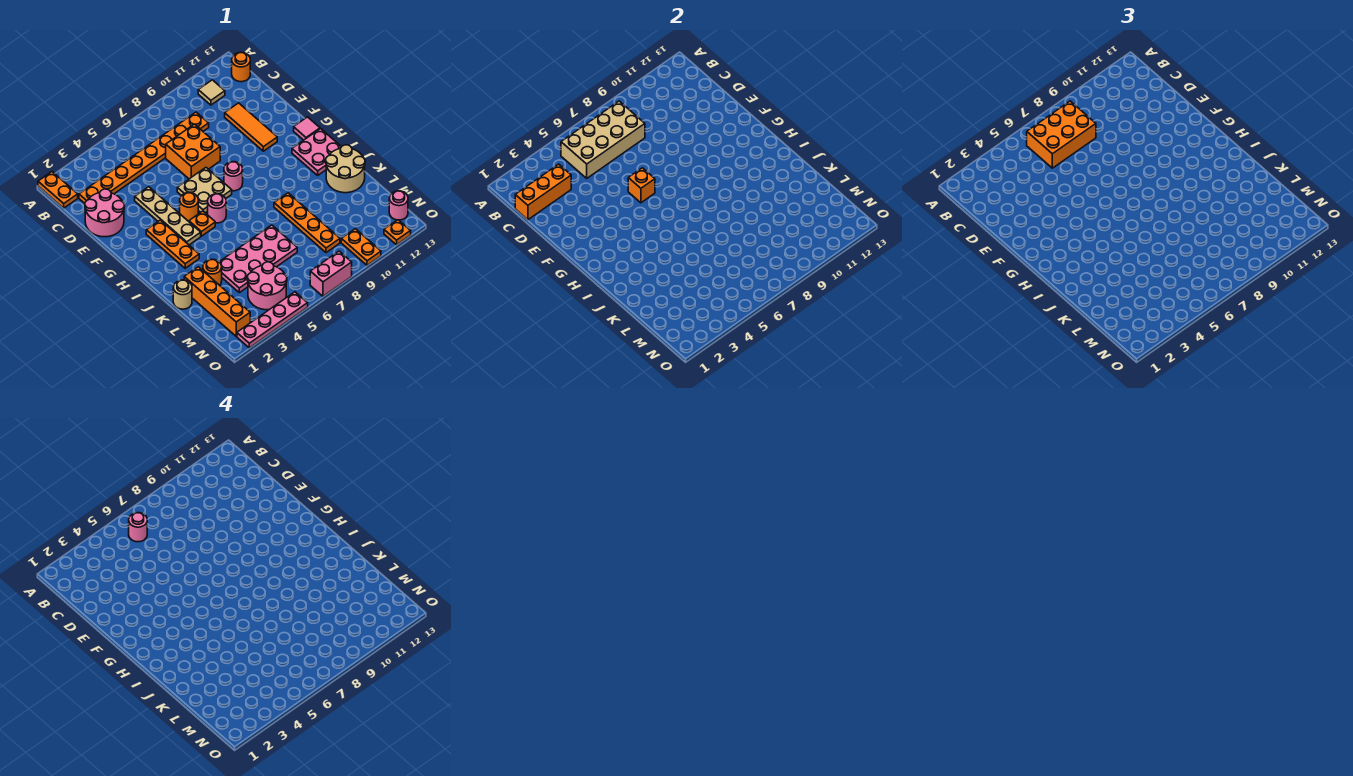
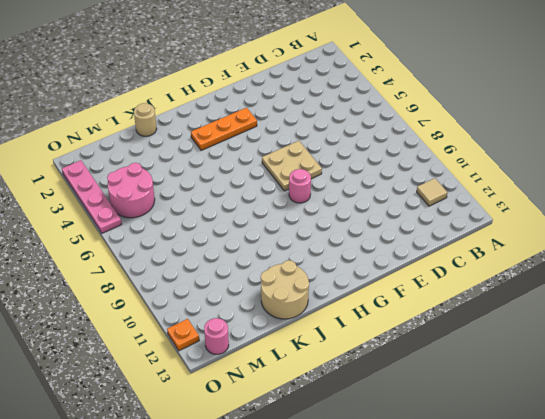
none -> orange plate A1:B1 level 1
none -> orange round brick B13 level 1
none -> orange plate C2:C9 level 1
none -> pink round brick D1:E2 level 1

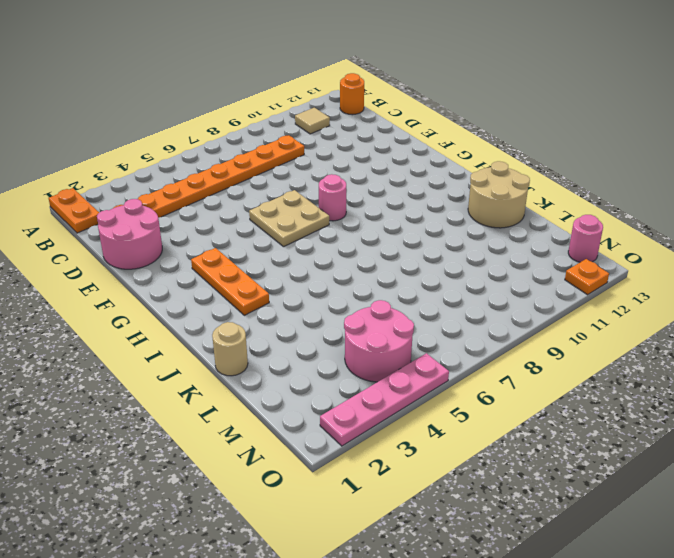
none -> orange brick D7:E8 level 1
none -> orange tile D11:F11 level 1
none -> tan plate E4:H4 level 1
none -> orange round brick G5 level 1

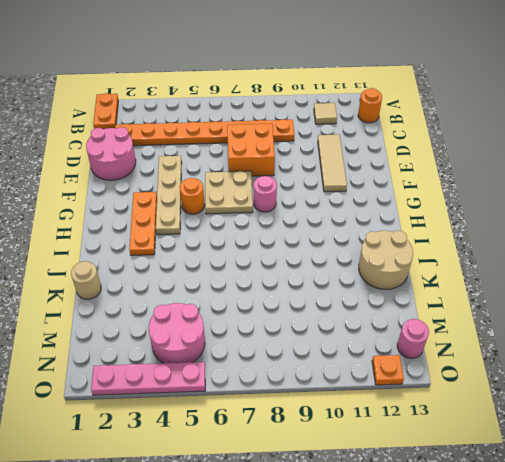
tan tile D11:F11 level 1 -> orange tile D11:F11 level 1
none -> pink tile G13 level 1
none -> orange plate H5 level 1
none -> pink round brick H6 level 1
none -> pink plate H12:I13 level 1

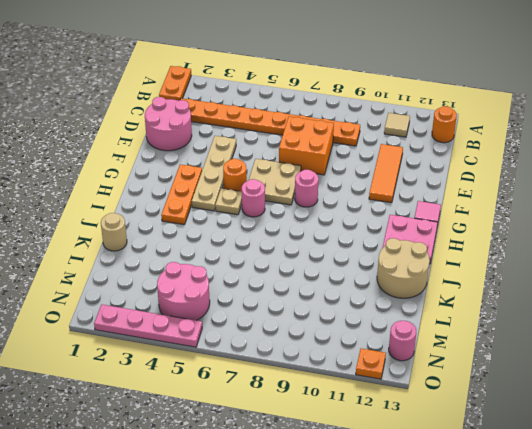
tan plate H5 level 1 -> orange plate H5 level 1
none -> orange plate J9:M9 level 1
none -> orange brick K2:N2 level 1
none -> orange round brick K3 level 1
none -> pink plate K4:L7 level 1

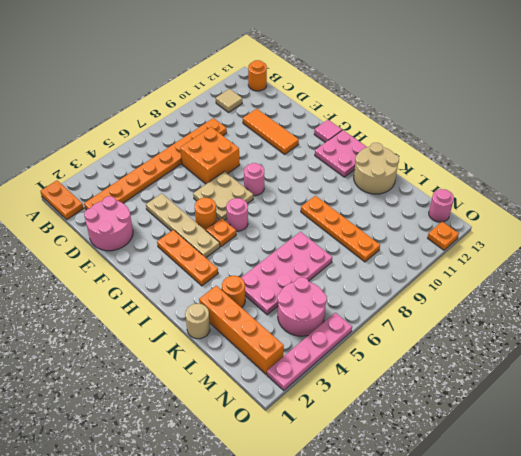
none -> orange plate N10:O10 level 1
none -> pink brick O7:O8 level 1
none -> tan brick B5:C8 level 2
none -> orange brick C1:C3 level 2

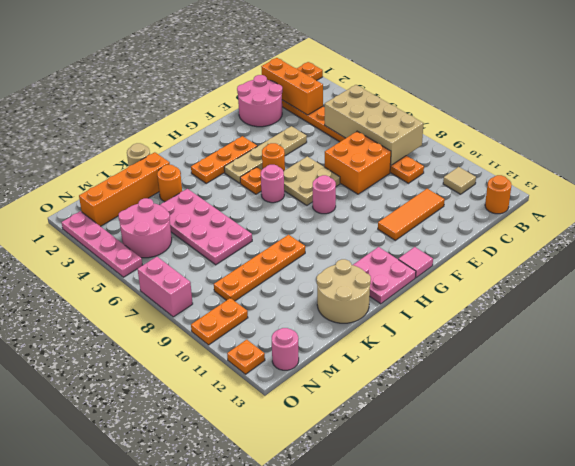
none -> orange brick F6 level 2
none -> orange brick B6:C8 level 3
none -> pink round brick B6 level 4

